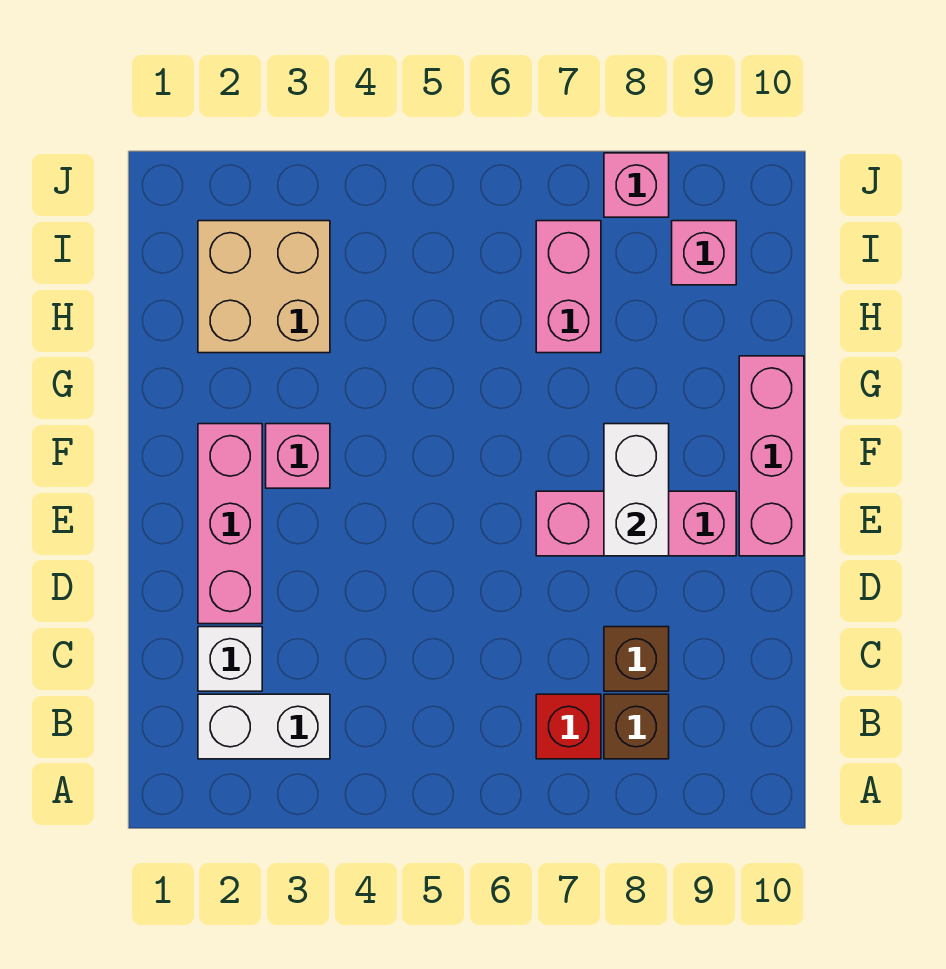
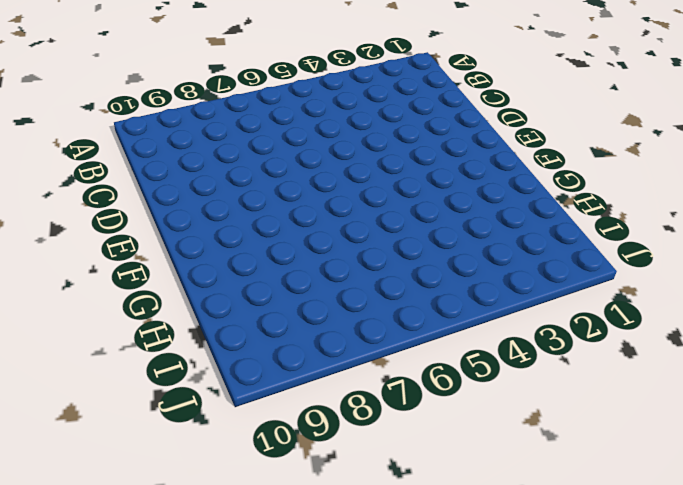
none -> white brick B2:B3 level 1
none -> red brick B7 level 1
none -> brown brick B8 level 1

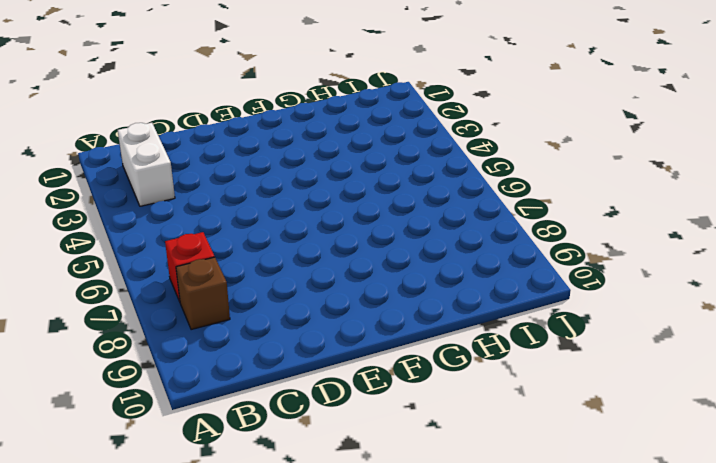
none -> white brick C2 level 1
none -> brown brick C8 level 1
none -> pink brick D2:F2 level 1

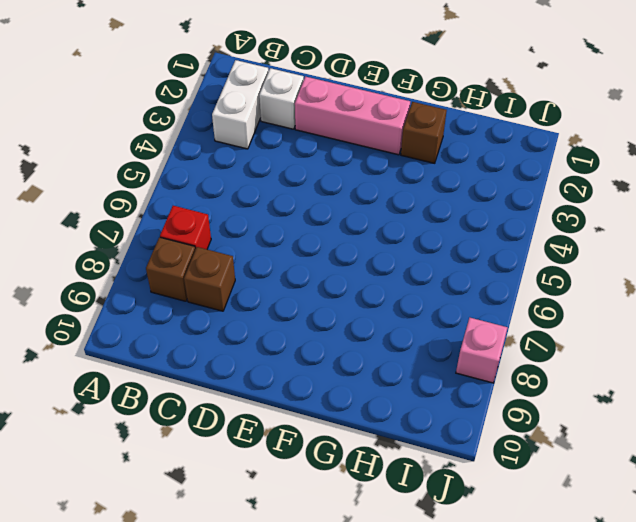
brown brick G2 level 1 -> none
none -> pink brick E7:E9 level 1
none -> pink brick E10:G10 level 1
none -> pink brick F3 level 1

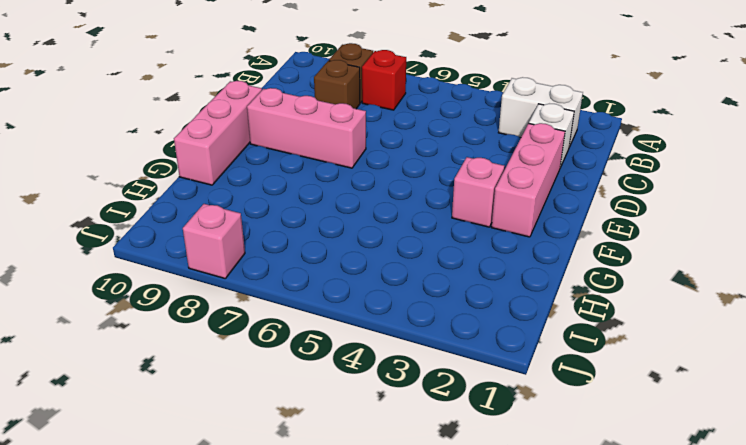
none -> tan brick H2:I3 level 1
none -> pink brick H7:I7 level 1
none -> pink brick I9 level 1

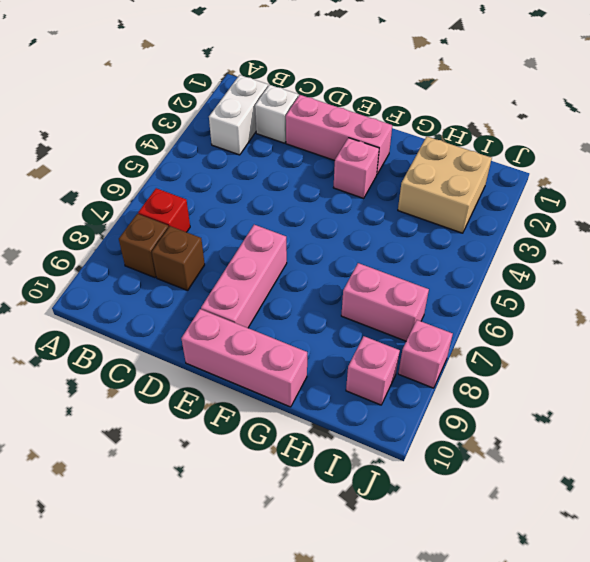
none -> white brick E8:F8 level 2

